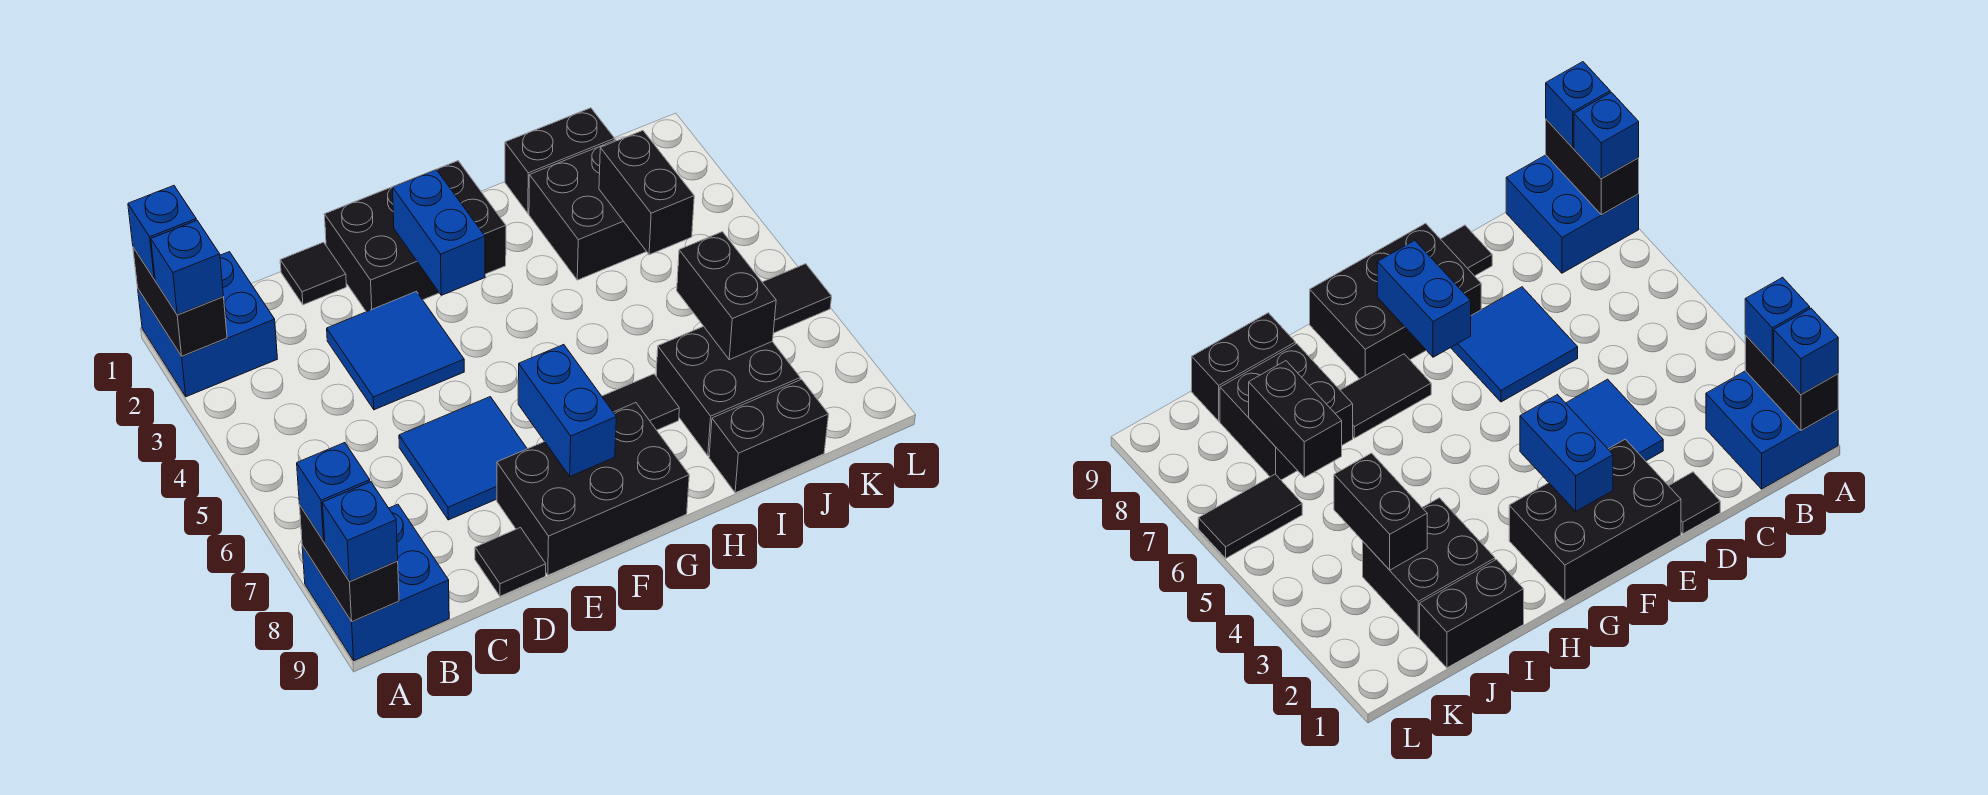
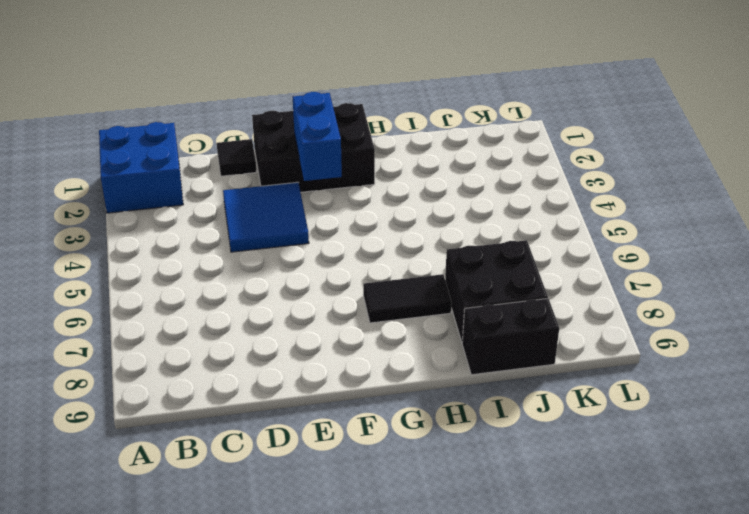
none -> blue brick A8:B9 level 1
none -> blue tile D6:E7 level 1
none -> black tile D9 level 1

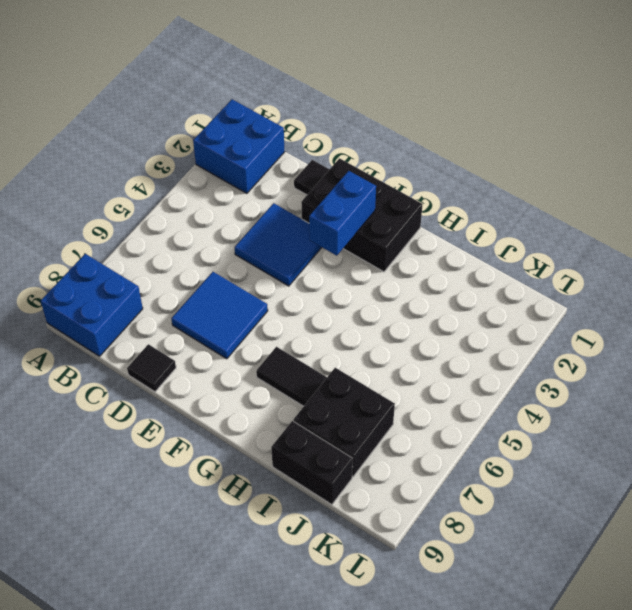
none -> black brick E8:G9 level 1
none -> black brick I1:J1 level 1
none -> black brick I2:J3 level 1

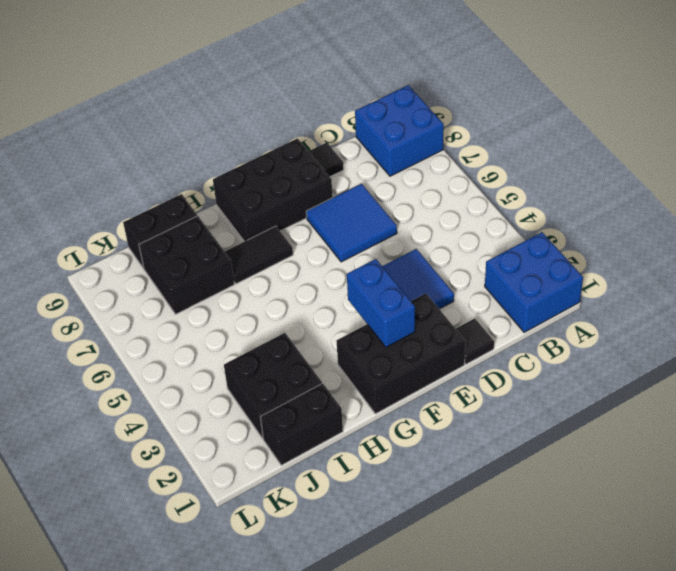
none -> black tile K6:L6 level 1
none -> black brick A1:A2 level 2
none -> black brick A8:A9 level 2

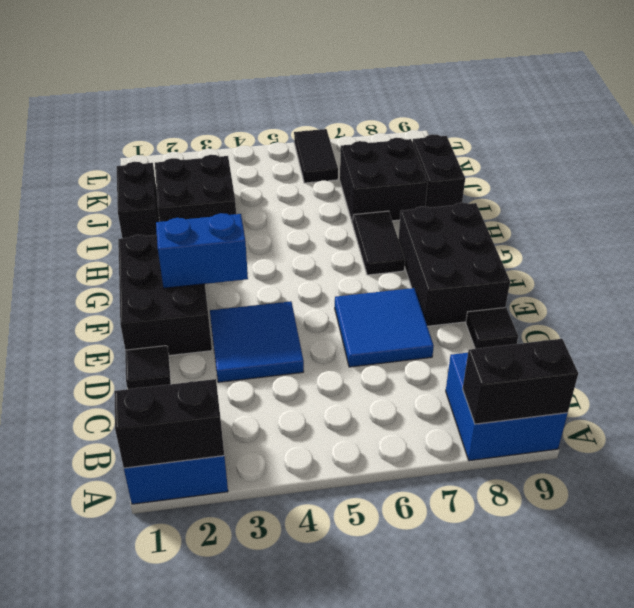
none -> blue brick F7:F8 level 2
none -> black brick J3:J4 level 2
none -> black brick J6:J7 level 2

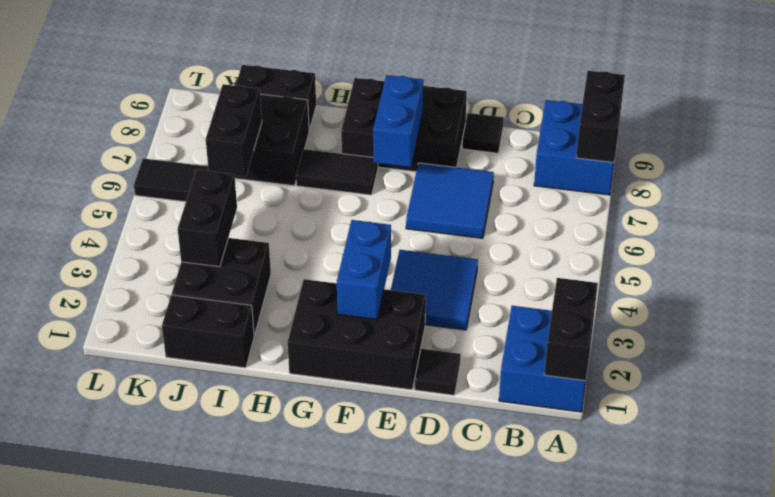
none -> blue brick A1 level 3
none -> blue brick A2 level 3
none -> blue brick A8 level 3

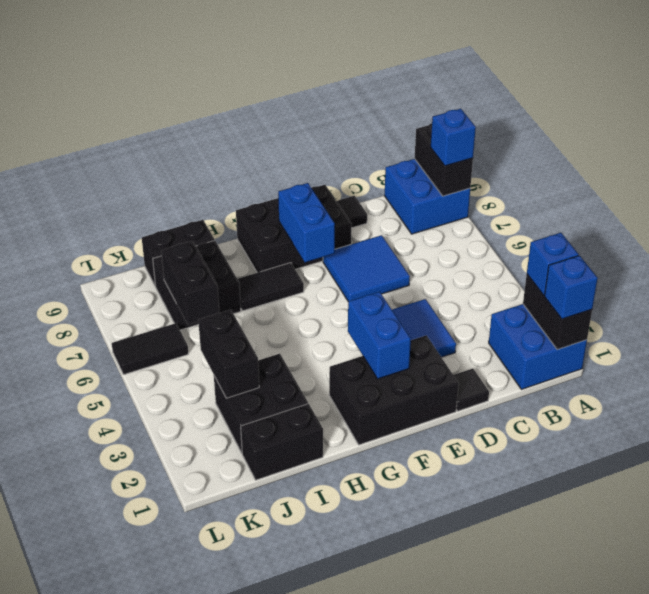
none -> blue brick A9 level 3

